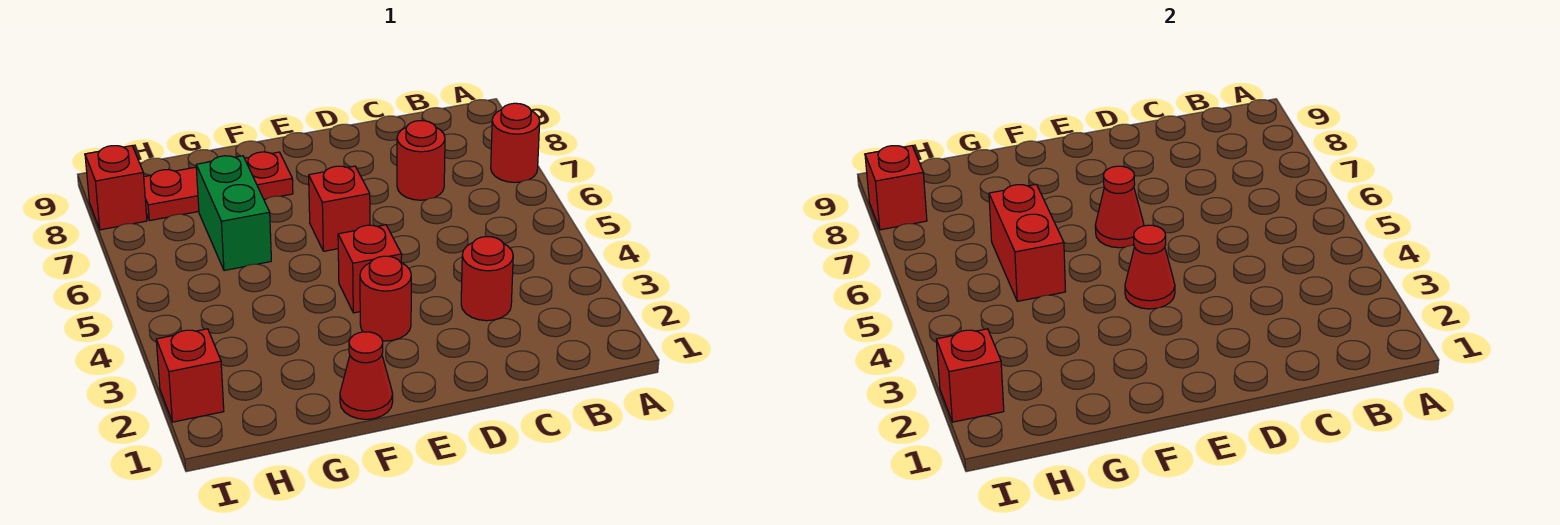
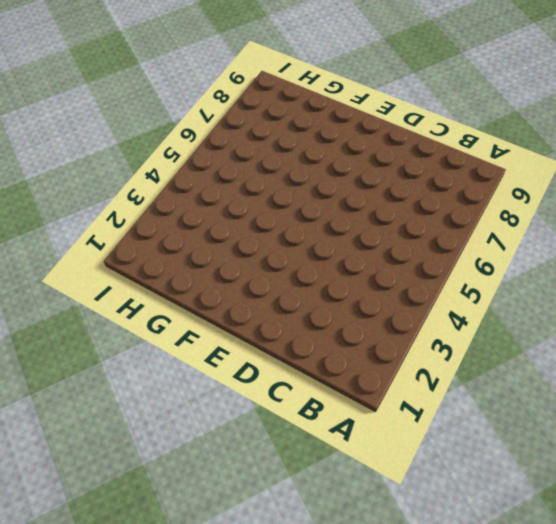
none -> red round brick A7 level 1
none -> red round brick C3 level 1
none -> red round brick C7 level 1

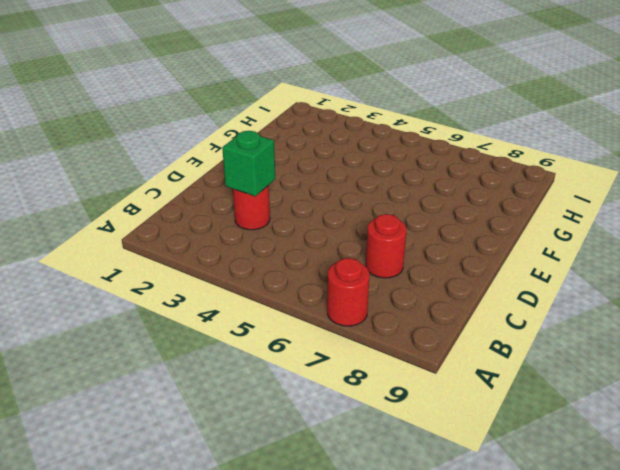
green brick C3 level 2 -> none
none -> red round brick E3 level 1
none -> red brick E4 level 1
none -> red brick E6 level 1

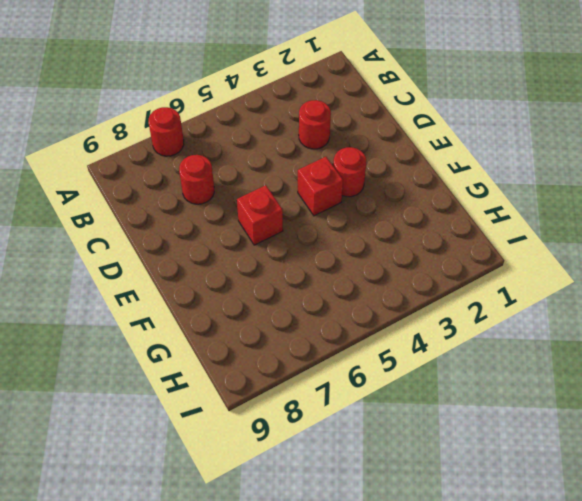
none -> red cone F1 level 1
none -> red plate F8:H8 level 1
none -> green brick G6:G7 level 1

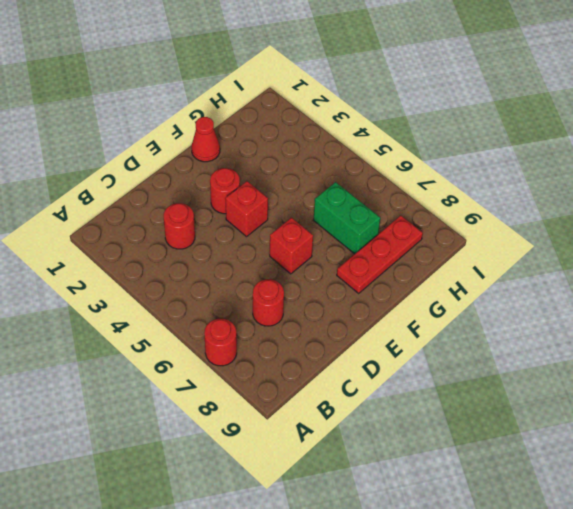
none -> red brick I2 level 1
none -> red brick I8 level 1
none -> red cone E4 level 2

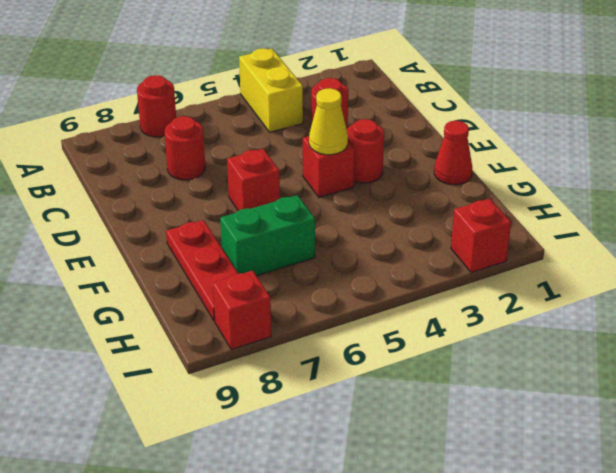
yellow brick A4:B4 level 1 -> none
yellow cone E4 level 2 -> red cone E4 level 2
none -> red cone E6 level 2
none -> red brick G5:G6 level 2
none -> red brick I2 level 2

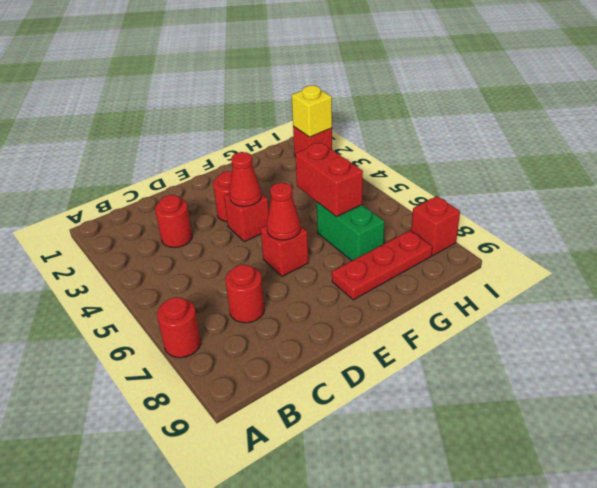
yellow brick I2 level 2 -> red brick I2 level 2
none -> red cone F1 level 1
none -> red brick I8 level 2

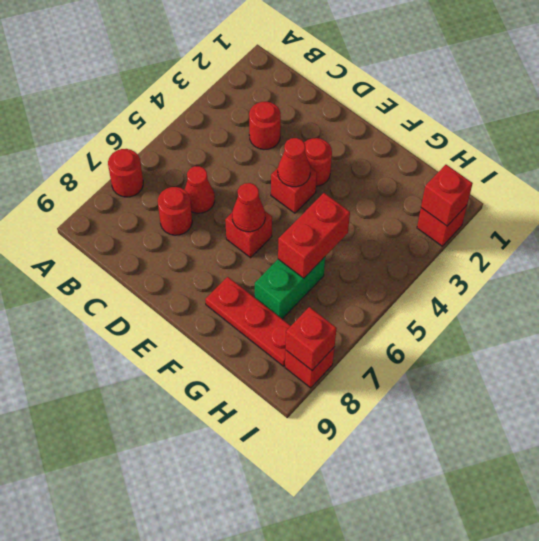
red cone C6 level 1 -> red cone F1 level 1

